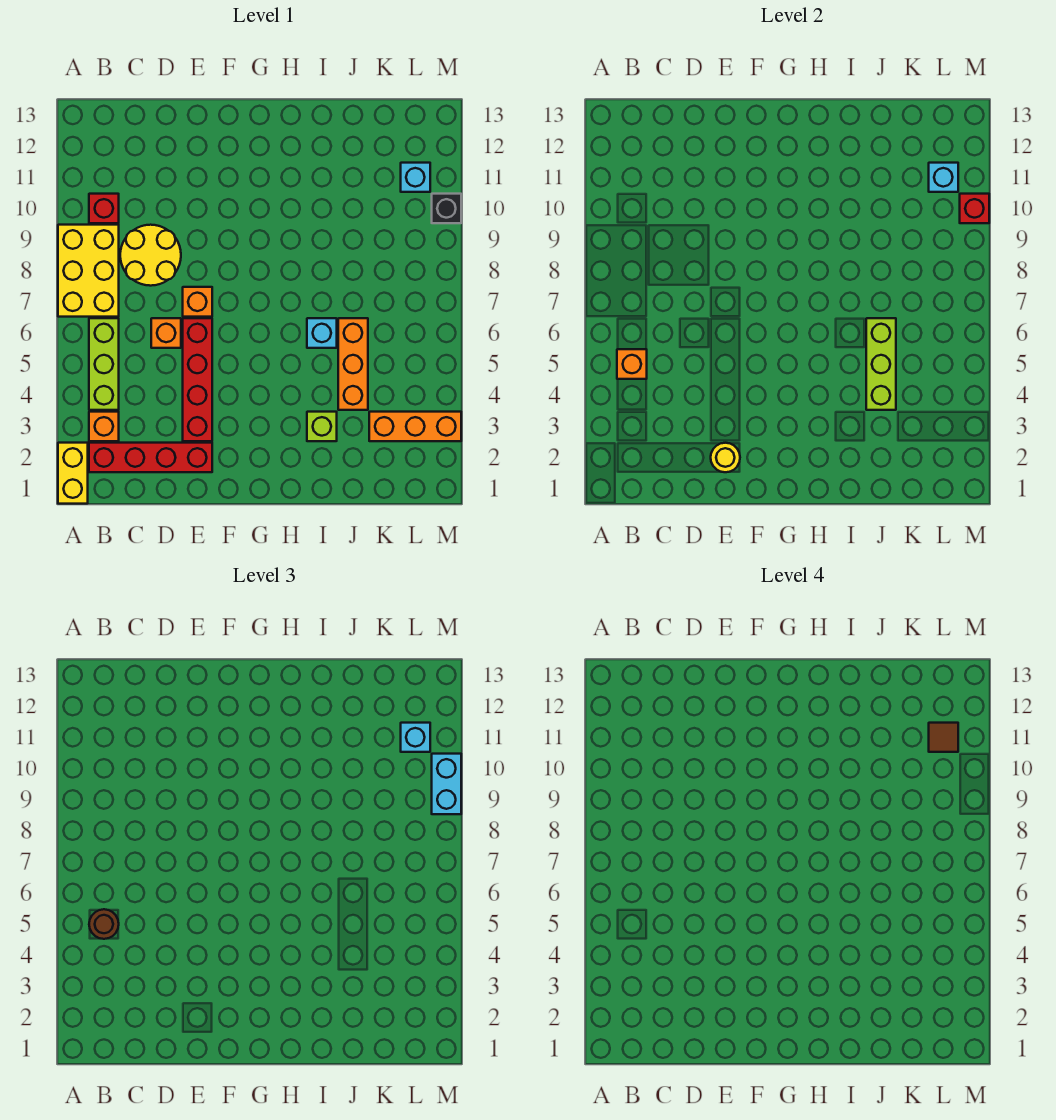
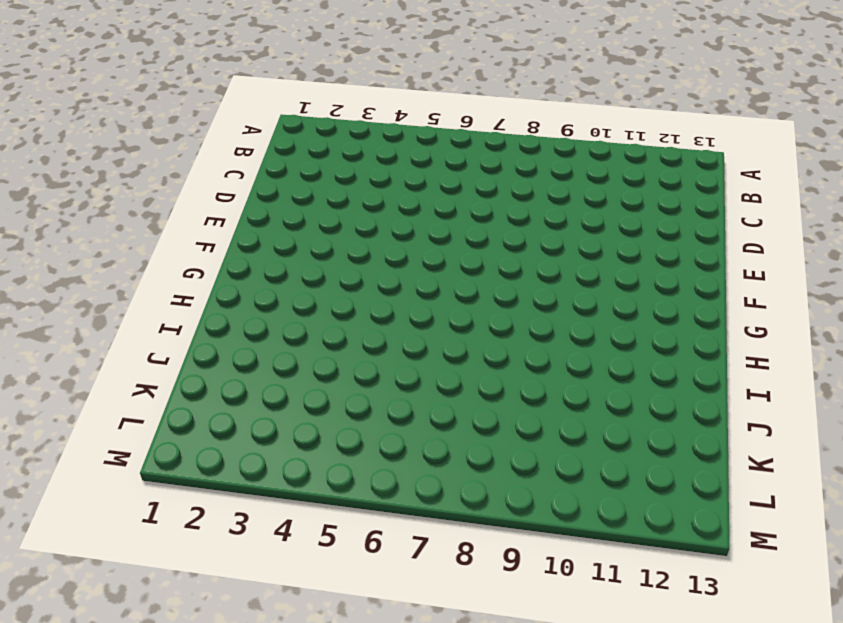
none -> yellow brick A1:A2 level 1
none -> yellow brick A7:B9 level 1
none -> red brick B2:E2 level 1

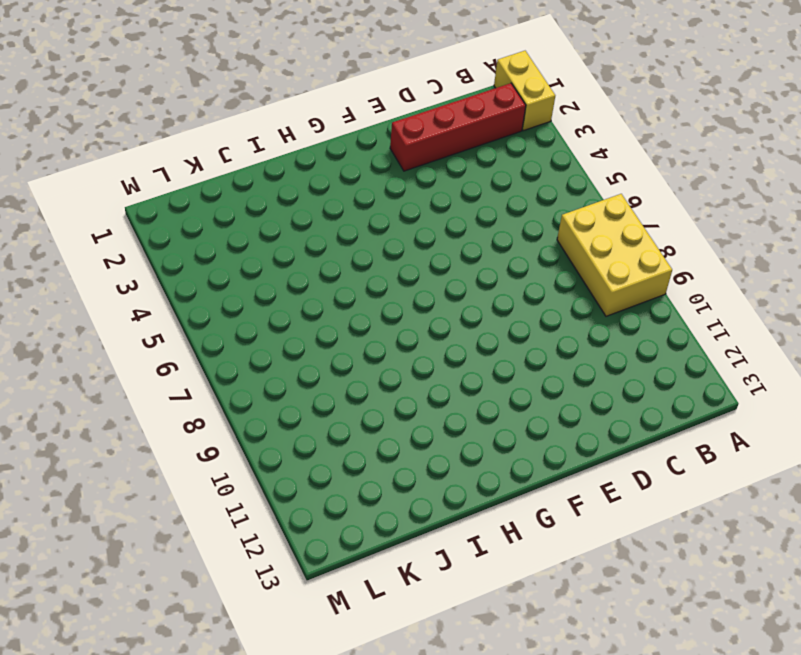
none -> orange brick B3 level 1
none -> lime brick B4:B6 level 1
none -> red brick B10 level 1

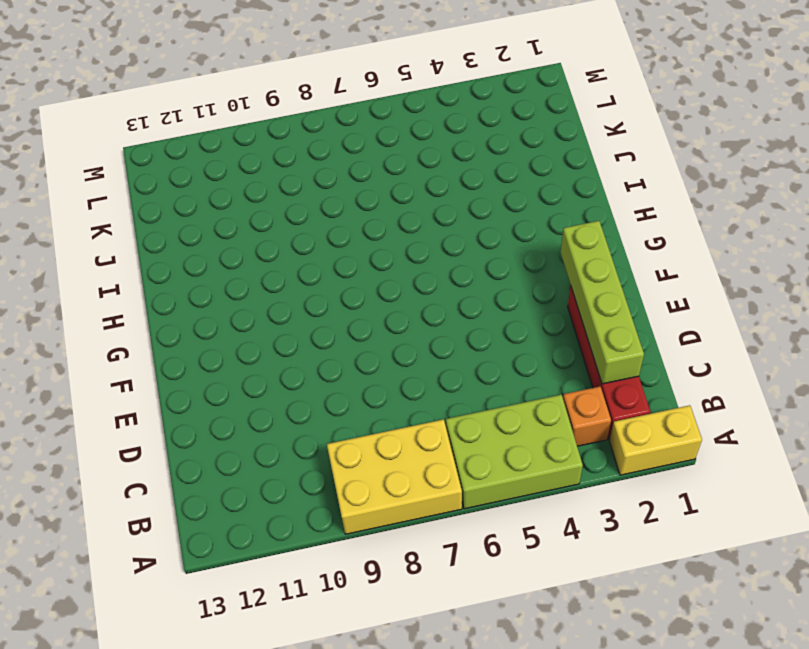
lime brick A4:B6 level 1 -> lime brick B4:B6 level 1
lime brick C2:F2 level 2 -> yellow round brick E2 level 2
none -> red brick B10 level 1
none -> yellow round brick C8:D9 level 1
none -> orange brick D6 level 1

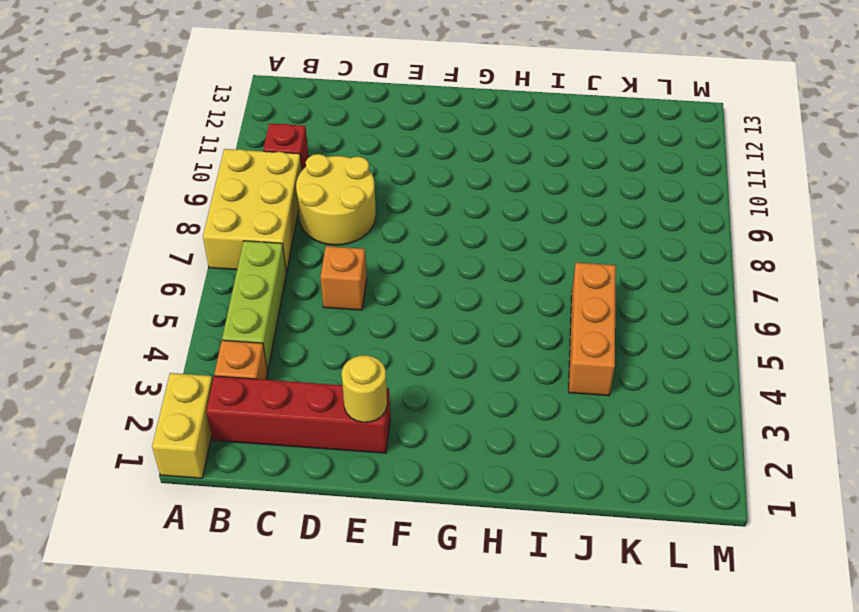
none -> red brick E3:E6 level 1
none -> orange brick E7 level 1
none -> lime brick I3 level 1

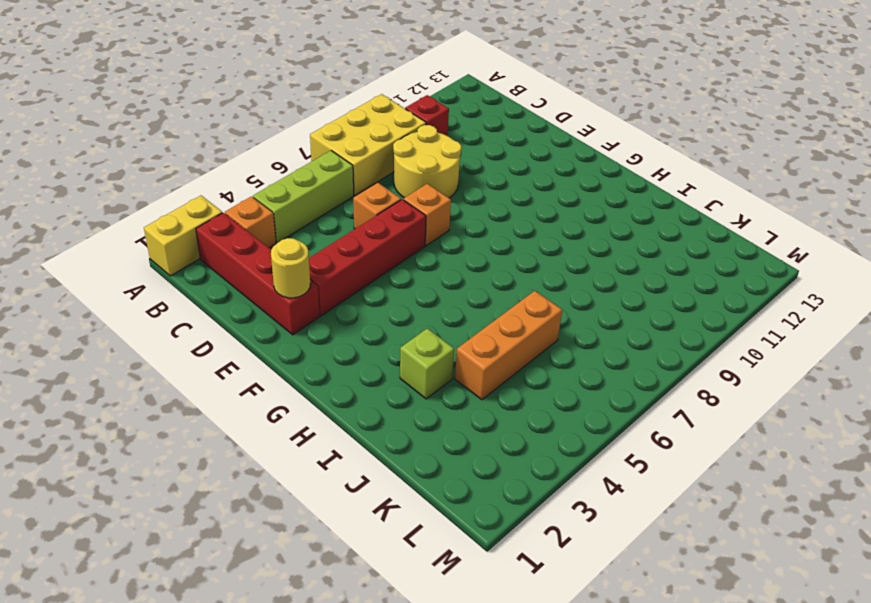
none -> cyan brick I6 level 1
none -> orange brick K3:M3 level 1
none -> cyan brick L11 level 1

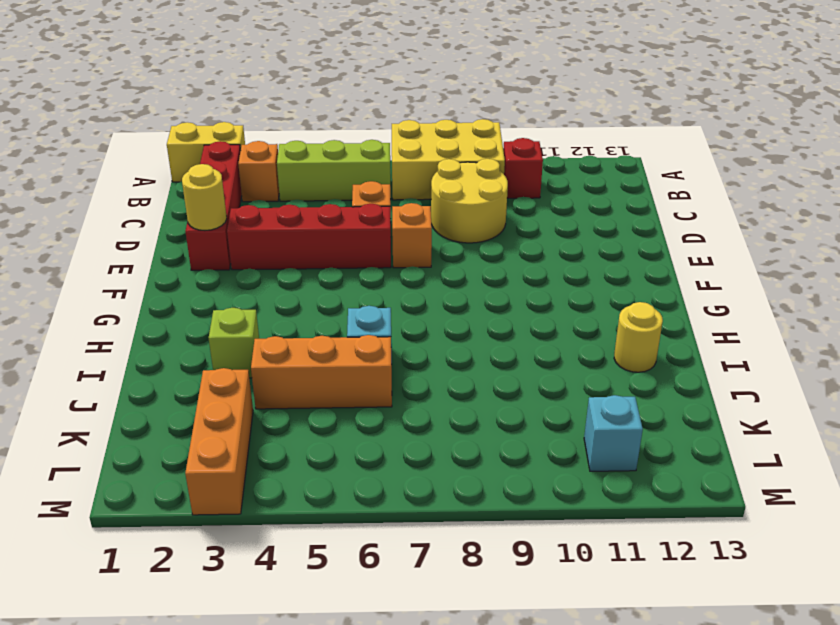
yellow round brick I12 level 1 -> none
none -> black brick M10 level 1
none -> orange brick B5 level 2
none -> lime brick J4:J6 level 2

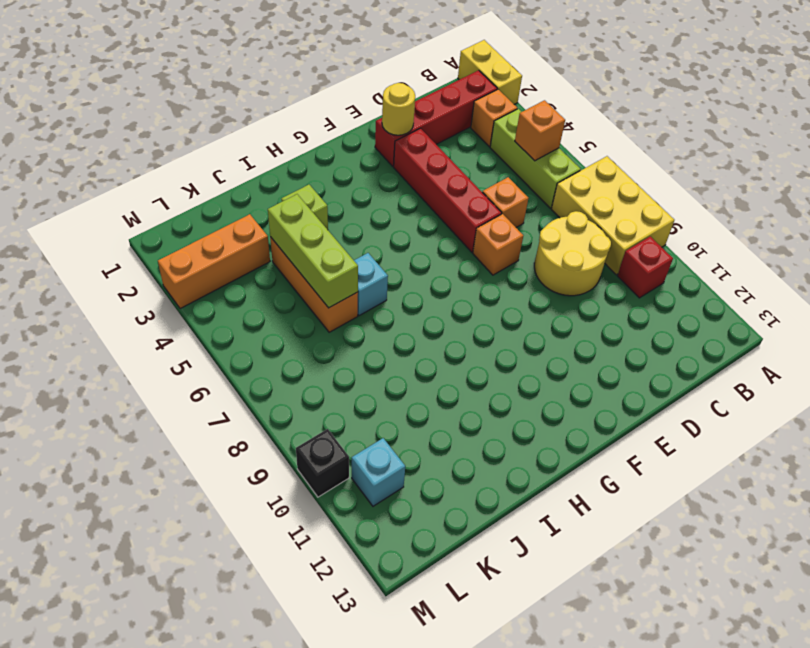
none -> cyan brick L11 level 2
none -> red brick M10 level 2
none -> brown round brick B5 level 3

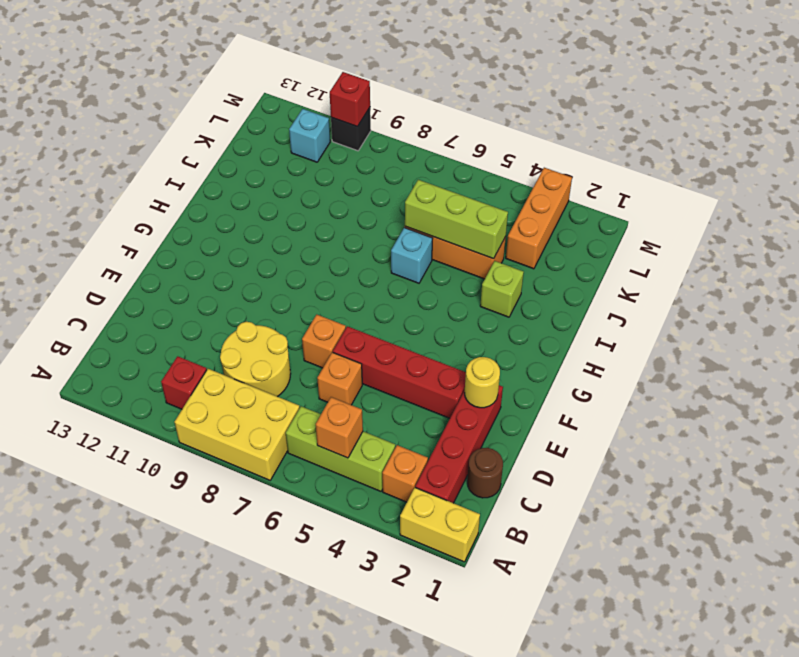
brown round brick C1 level 1 -> brown round brick B5 level 3
none -> cyan brick L11 level 2
none -> cyan brick L11 level 3
none -> cyan brick M9:M10 level 3

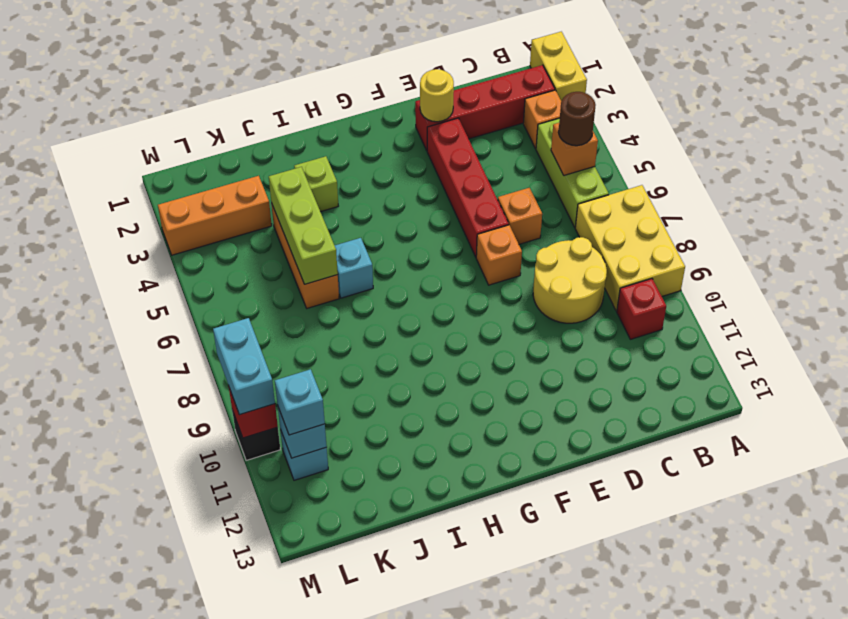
none -> brown tile L11 level 4

